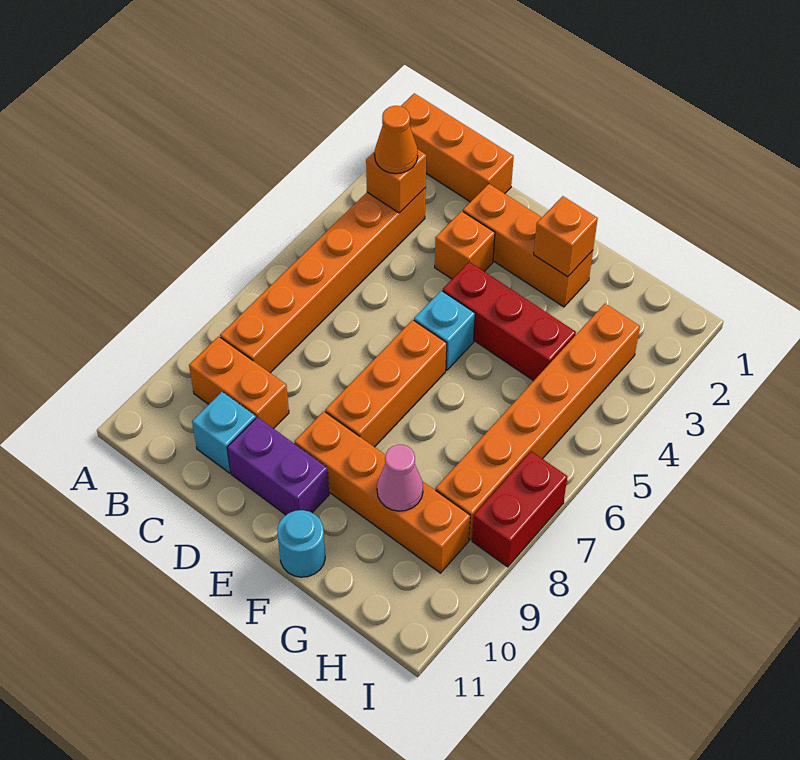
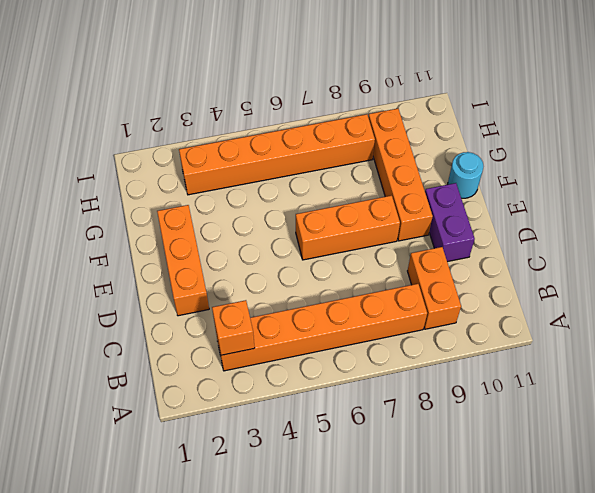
none -> orange brick A1:C1 level 1
none -> cyan brick C10 level 1
none -> orange brick D3 level 1

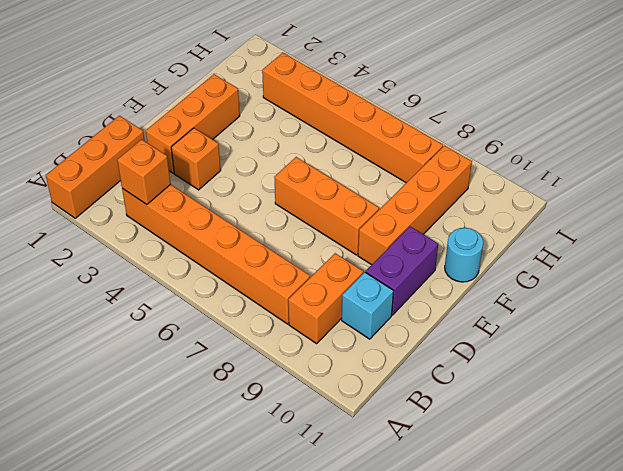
none -> red brick E4:G4 level 1
none -> cyan brick E5 level 1
none -> red brick I7:I8 level 1

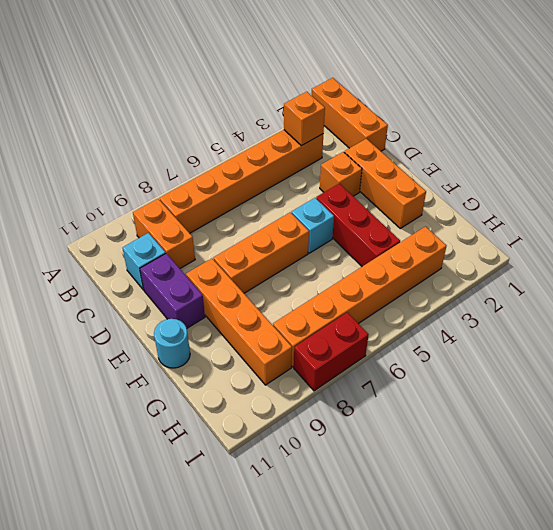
none -> orange brick F2 level 2
none -> pink cone G9 level 2
none -> orange cone B3 level 3

